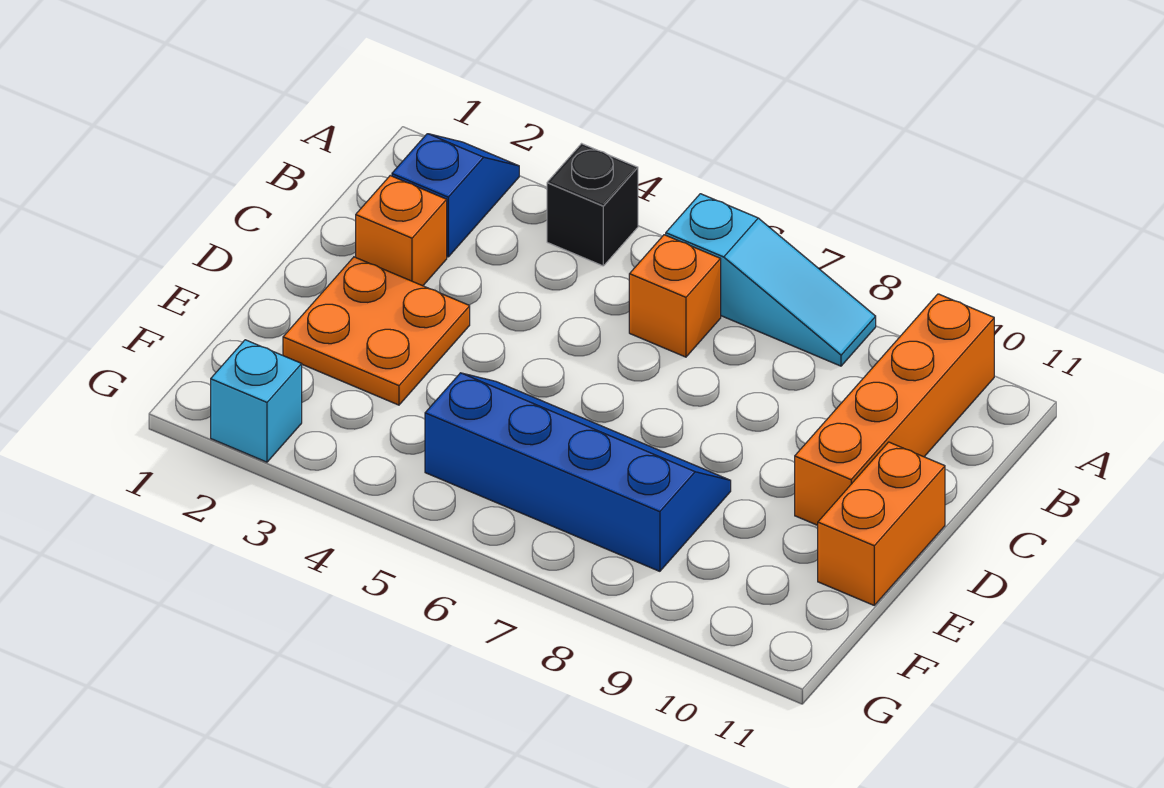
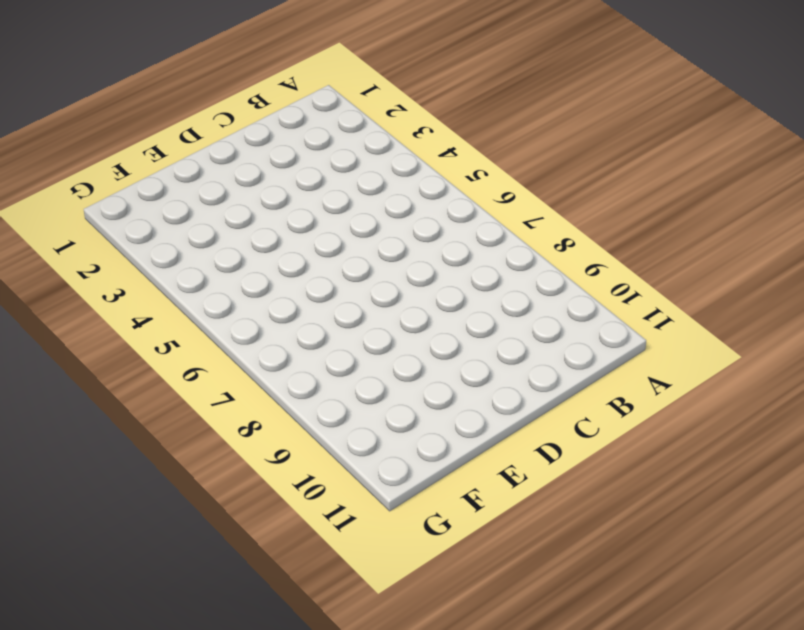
none -> blue slope A2:B2 level 1 top B
none -> black brick A4 level 1

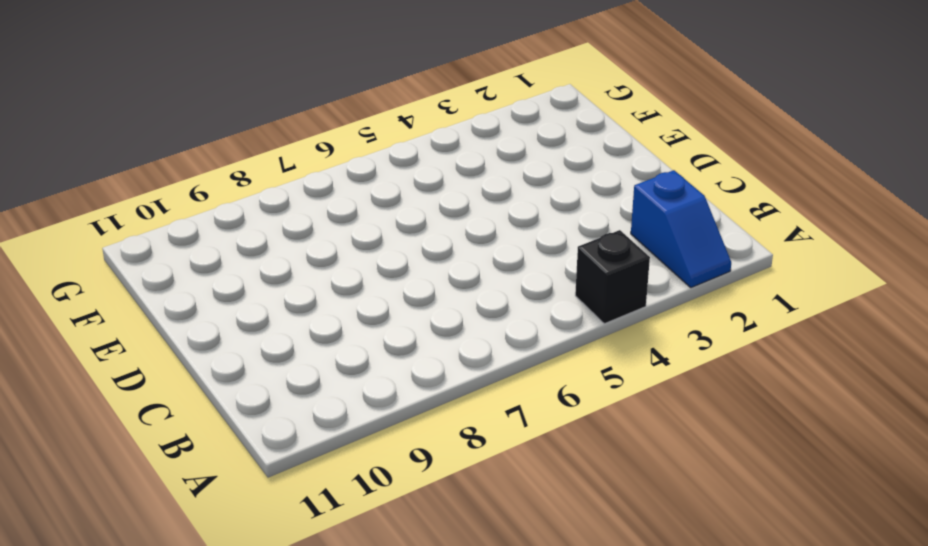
none -> cyan slope A6:A8 level 1 top 6
none -> orange brick A10:D10 level 1

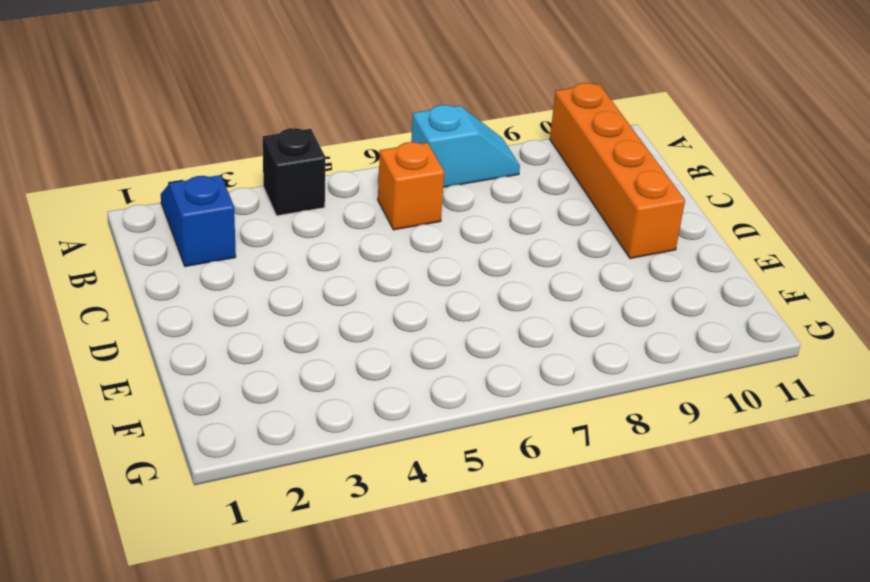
cyan slope A7:A8 level 1 top 7 -> cyan slope A6:A8 level 1 top 6
none -> orange brick C2 level 1
none -> orange plate D2:E3 level 1

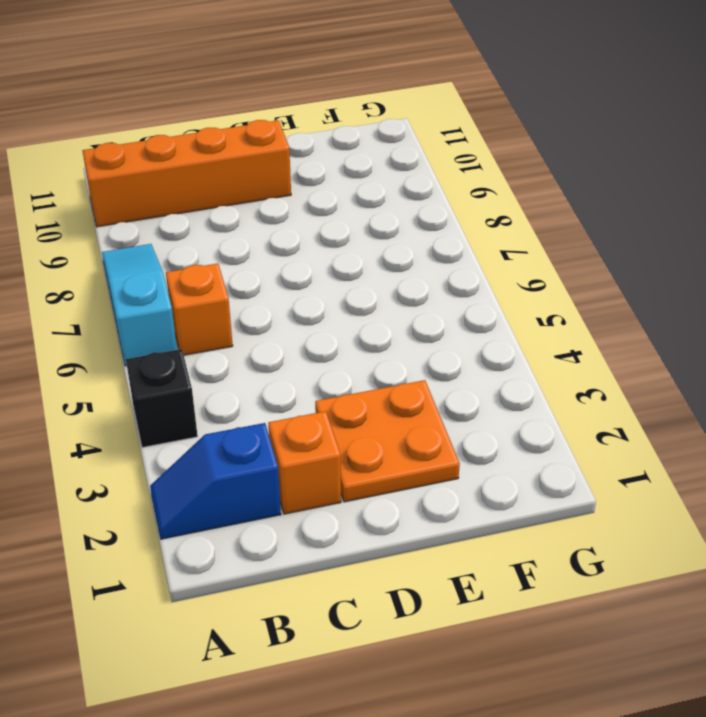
none -> orange brick D11:E11 level 1
none -> blue slope E5:F8 level 1 top F

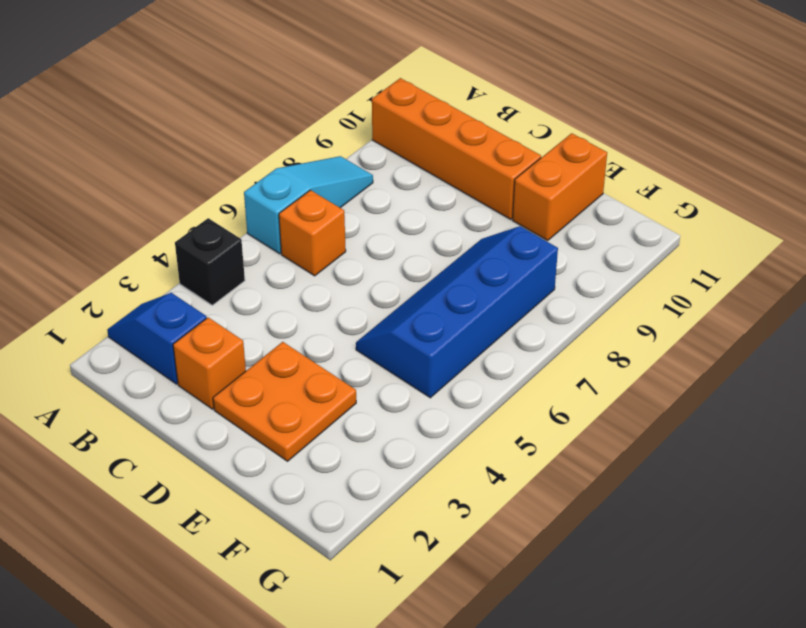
orange brick E10:E11 level 1 -> orange brick D11:E11 level 1
none -> cyan brick G2 level 1

